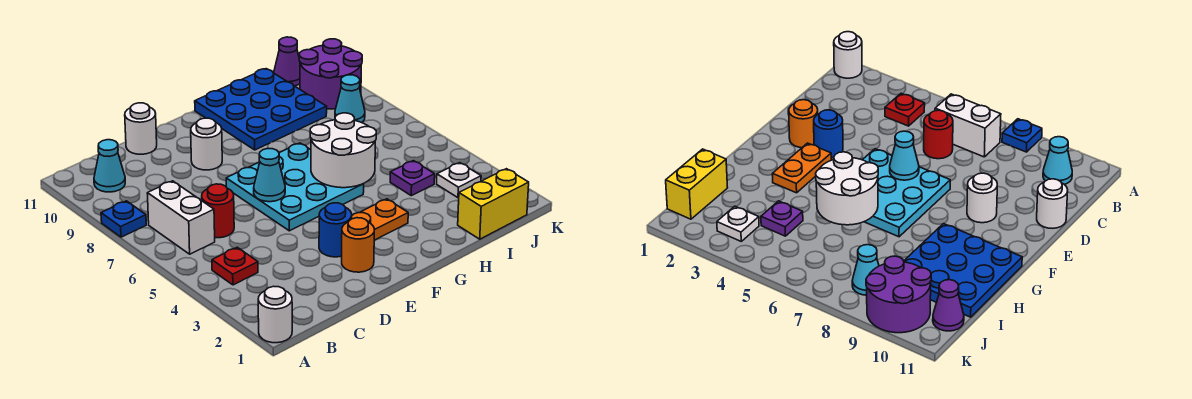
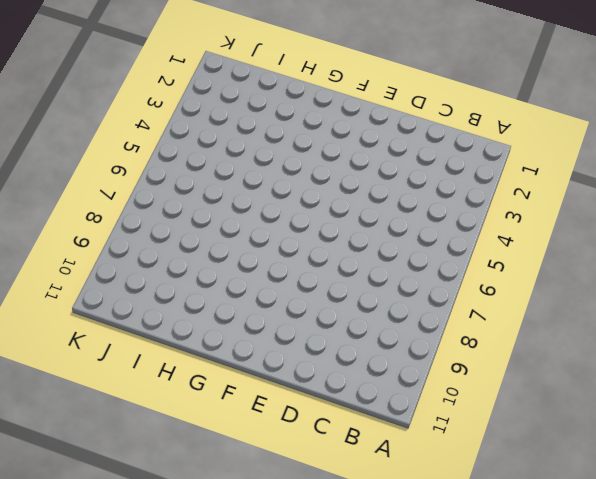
none -> white round brick A1 level 1
none -> blue plate A8 level 1
none -> red plate B4 level 1

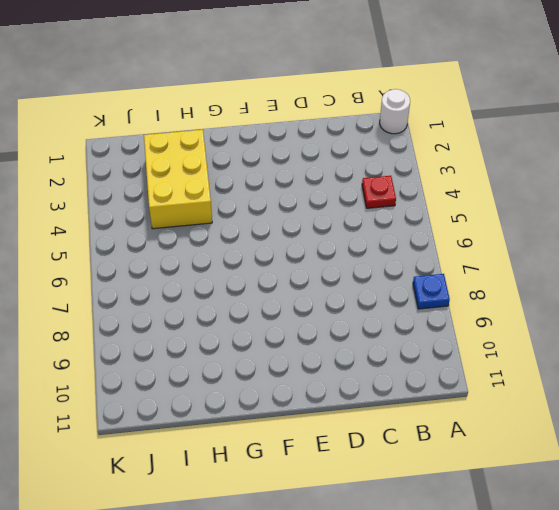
yellow brick H2:I4 level 1 -> purple plate I4 level 1
none -> white brick B6:B7 level 1
none -> cyan cone B10 level 1
none -> red round brick C6 level 1

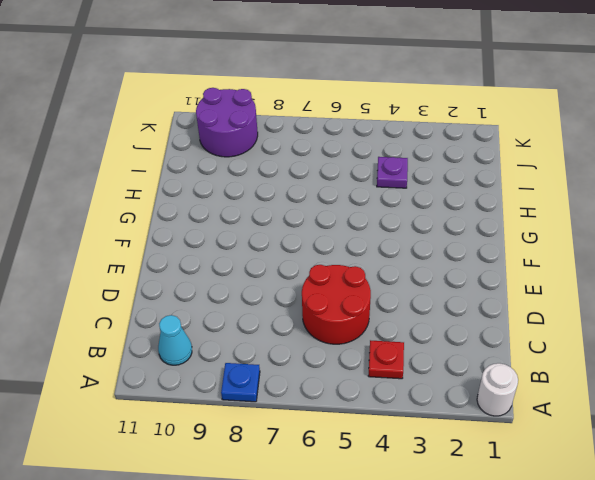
red round brick C5:D6 level 1 -> red round brick C6 level 1
none -> white brick B6:B7 level 1
none -> white round brick D11 level 1
none -> orange round brick E2 level 1

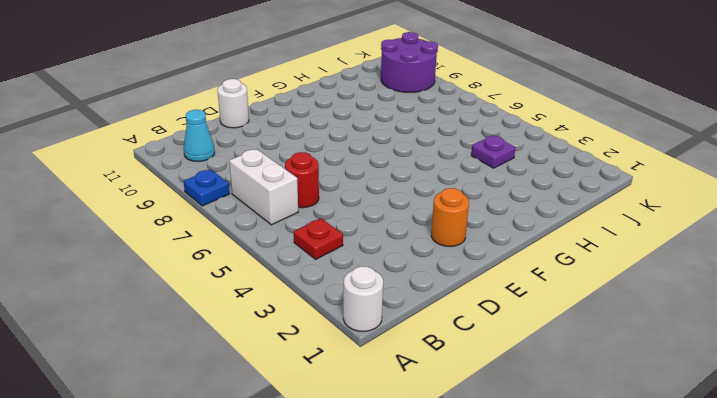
none -> blue round brick E3 level 1
none -> cyan plate E5:G7 level 1
none -> white round brick E9 level 1

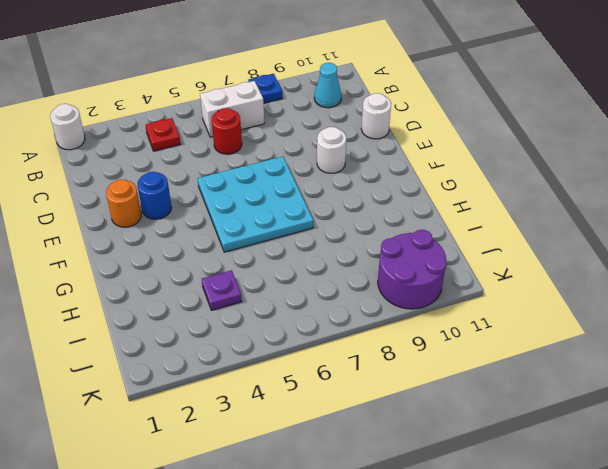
none -> orange plate F3:G3 level 1
none -> blue plate G9:I11 level 1
none -> yellow brick I1:J1 level 1

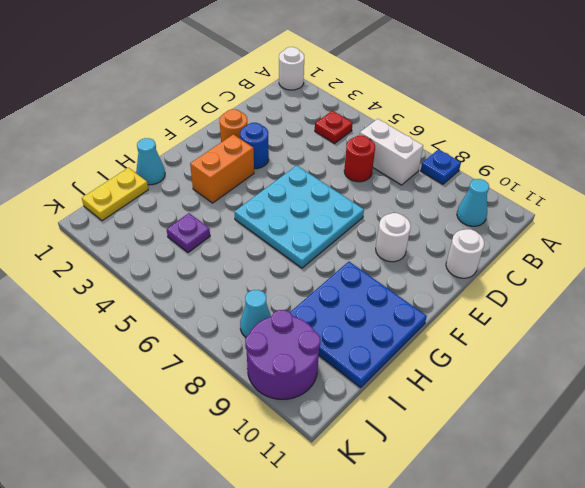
orange brick F3:G3 level 1 -> orange plate F3:G3 level 1
cyan cone H1 level 1 -> cyan cone E6 level 2
yellow plate I1:J1 level 1 -> yellow brick I1:J1 level 1
none -> white plate J3 level 1
none -> purple cone J11 level 1
none -> white round brick G5:H6 level 2

